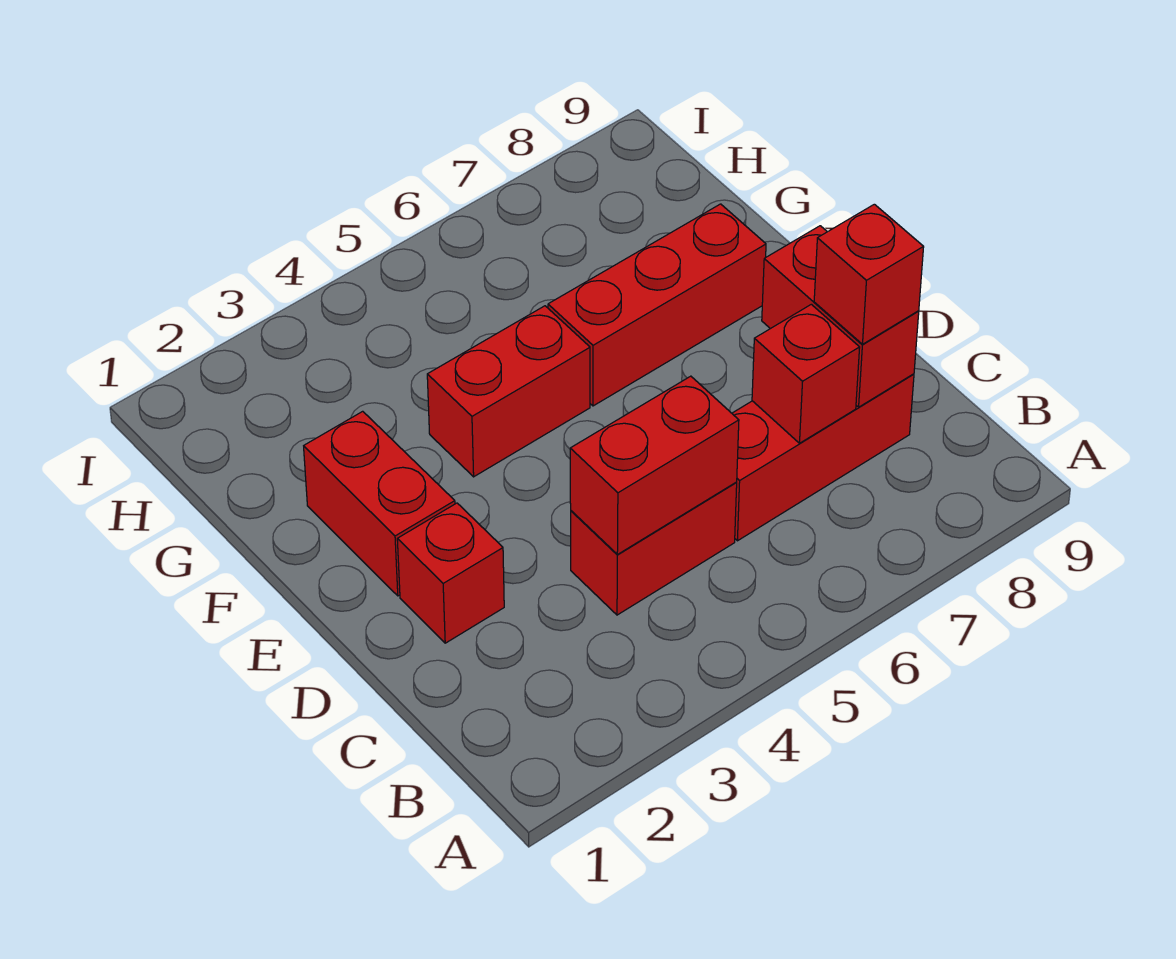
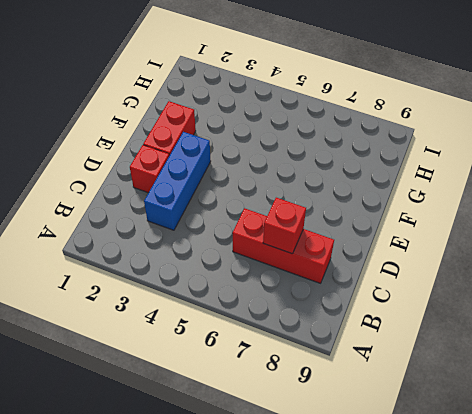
blue brick C3:E3 level 1 -> none
none -> red brick C4:C5 level 1
none -> red brick F4:F5 level 1

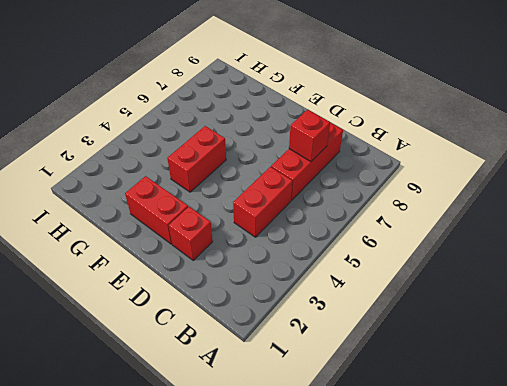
none -> red brick F6:F8 level 1
none -> red brick C4:C5 level 2

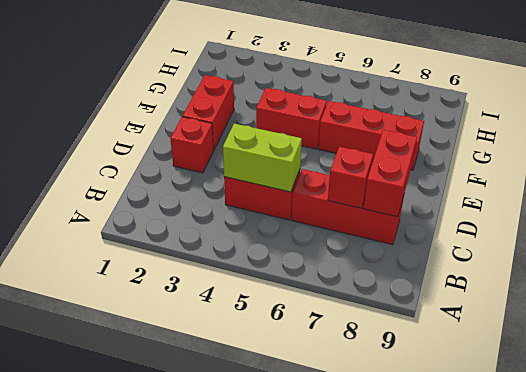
lime brick C4:C5 level 2 -> red brick C4:C5 level 2
none -> red brick C8 level 3

